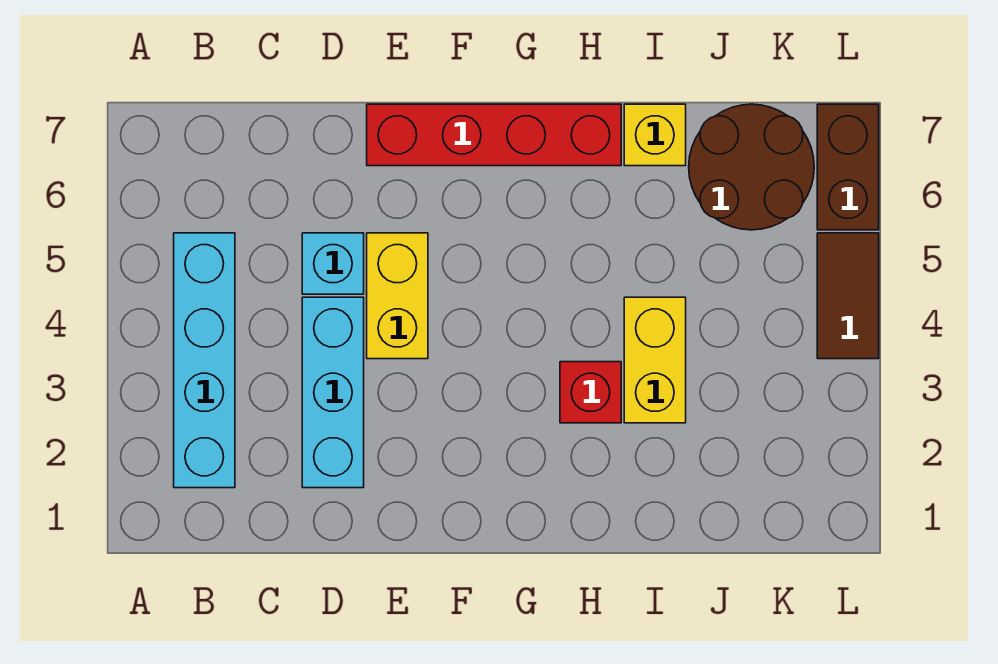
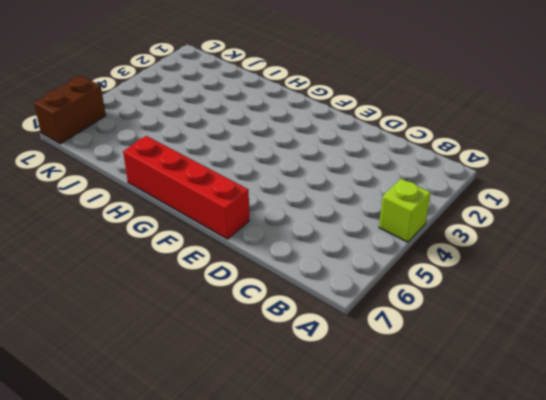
lime brick A4 level 1 -> none
none -> cyan brick B2:B5 level 1
none -> cyan brick D2:D4 level 1

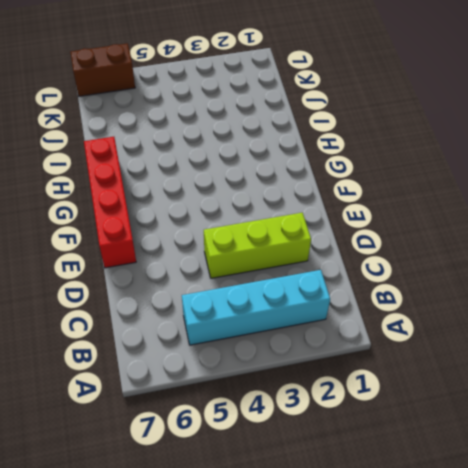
lime brick D2:D4 level 1 -> cyan brick D2:D4 level 1
none -> cyan brick D5 level 1
none -> yellow brick E4:E5 level 1

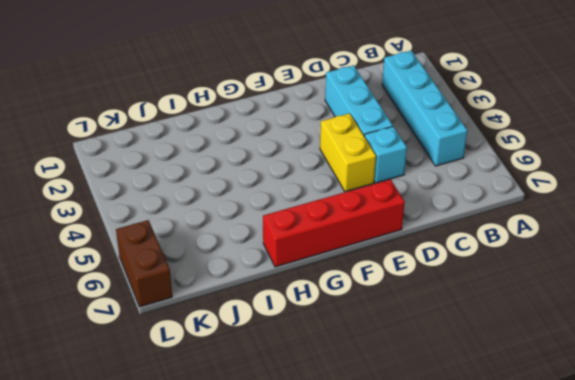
none -> red brick H3 level 1
none -> yellow brick I3:I4 level 1

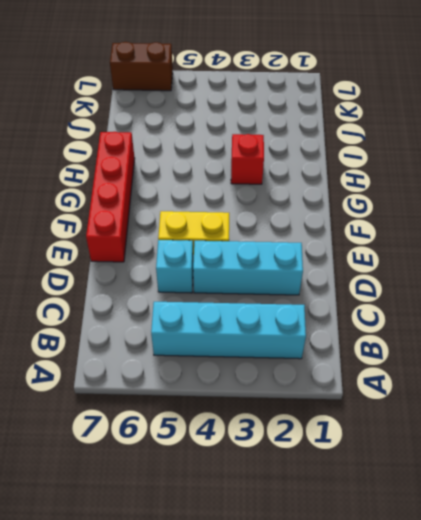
none -> yellow brick I3:I4 level 1
none -> yellow brick I7 level 1

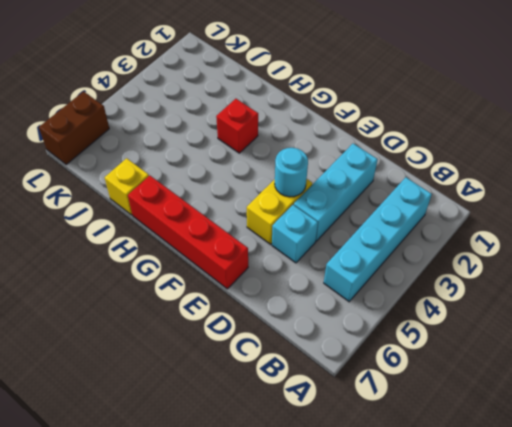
cyan round brick E4 level 2 -> none
none -> yellow brick I3:I4 level 1
none -> brown round brick J6:K7 level 1

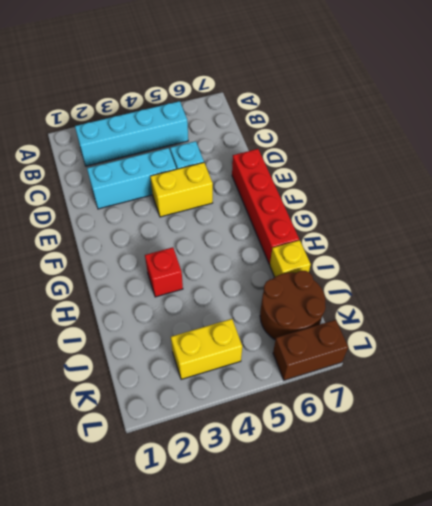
yellow brick K3:K4 level 1 -> yellow brick I3:I4 level 1
none -> brown tile L4:L5 level 1

